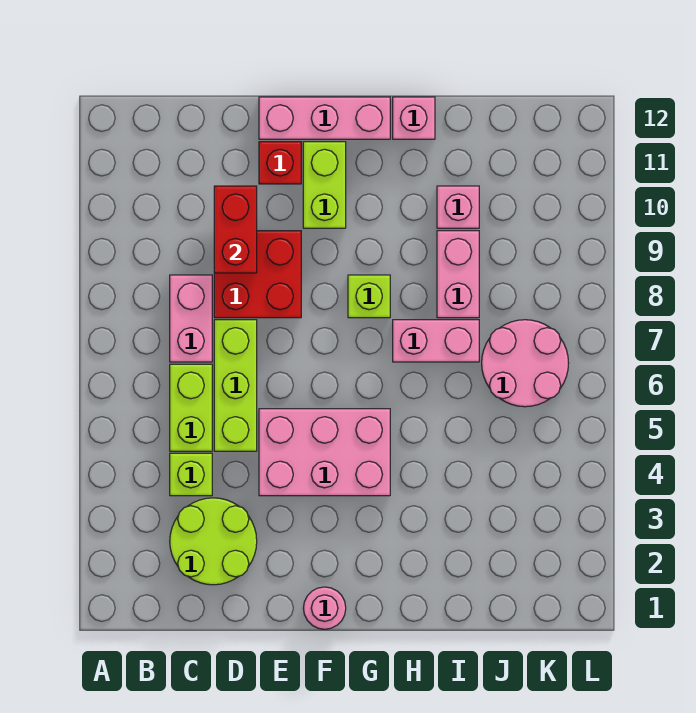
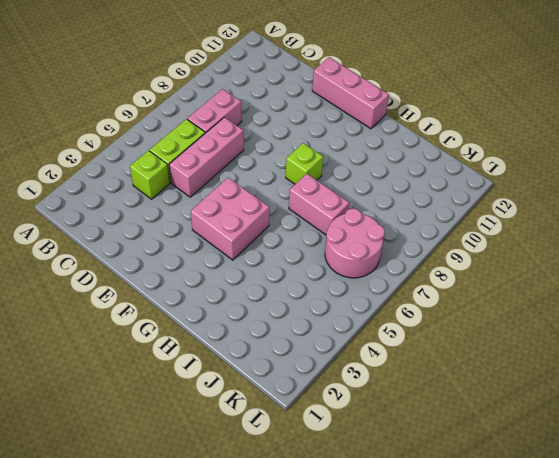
pink brick D5:D7 level 1 -> lime brick D5:D7 level 1
pink brick F4:G5 level 1 -> pink brick E4:G5 level 1
none -> lime round brick C2:D3 level 1
none -> red brick D8:E9 level 1
none -> red brick E11 level 1

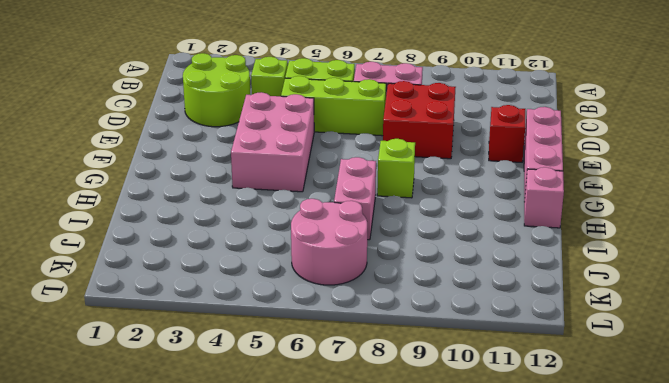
none -> pink round brick F1 level 1
none -> lime brick F10:F11 level 1
none -> pink brick I8:I9 level 1

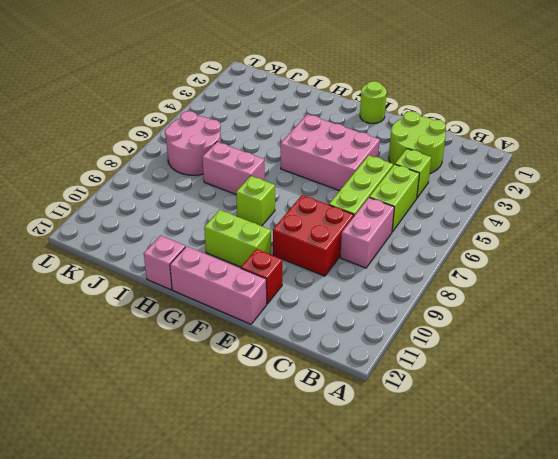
lime round brick F1 level 1 -> pink round brick F1 level 1
lime brick F10:G10 level 1 -> lime brick F10:F11 level 1
none -> pink brick I8:I9 level 1
none -> pink brick I10 level 1
none -> red brick D9:D10 level 2

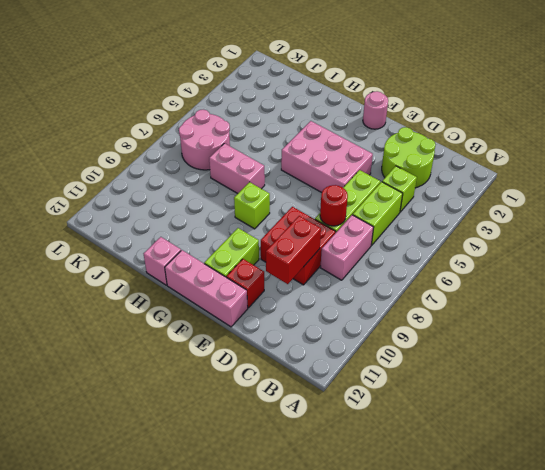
red round brick D7 level 2 -> none
none -> pink brick I8:I9 level 1
none -> pink brick I10 level 1

